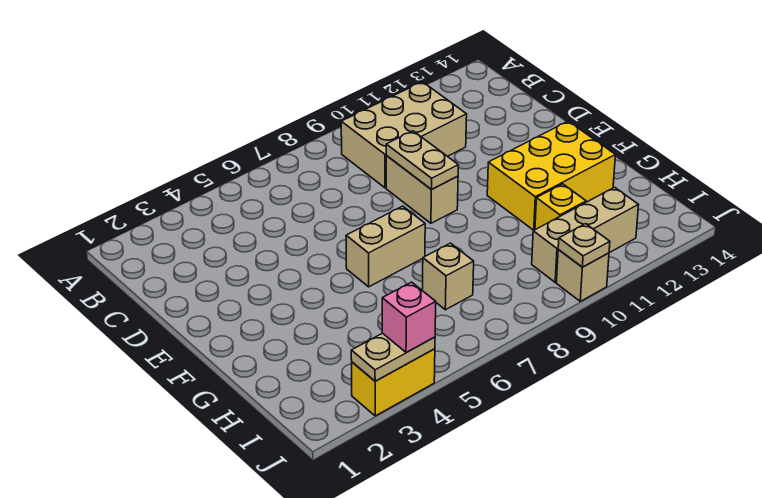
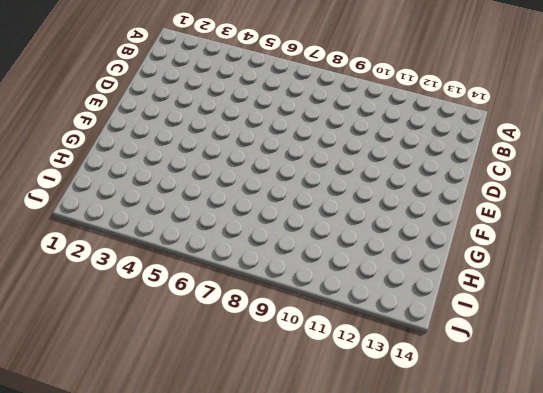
none -> tan brick B9:C11 level 1
none -> tan brick D9:E9 level 1
none -> tan brick F6:F7 level 1

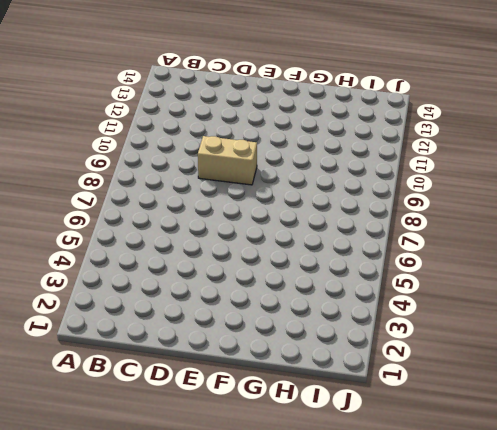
none -> tan brick B9:C11 level 1
none -> tan brick F6:F7 level 1
none -> yellow brick F11:G13 level 1

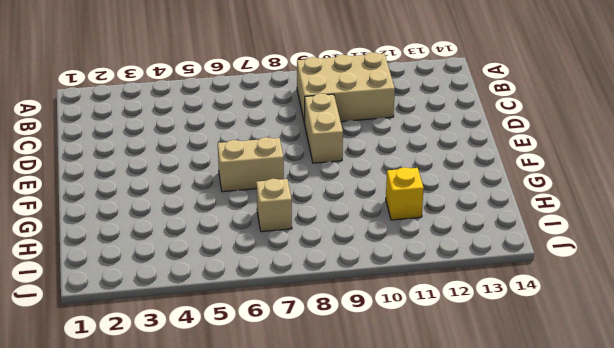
none -> yellow brick F11:G13 level 1
none -> tan brick I10:I12 level 1
none -> yellow brick J3:J4 level 1

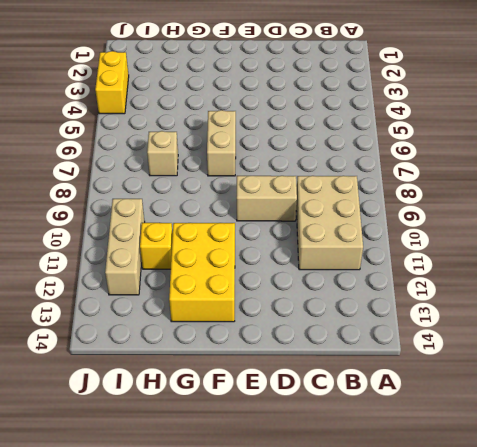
none -> tan brick J10 level 1
none -> tan plate D9:E9 level 2
none -> tan plate J3:J4 level 2

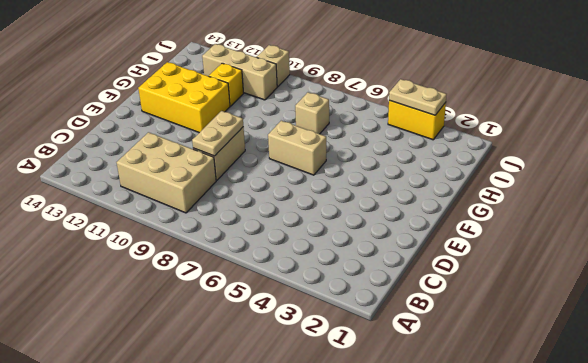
none -> tan plate J10 level 2
none -> pink brick J4 level 3

